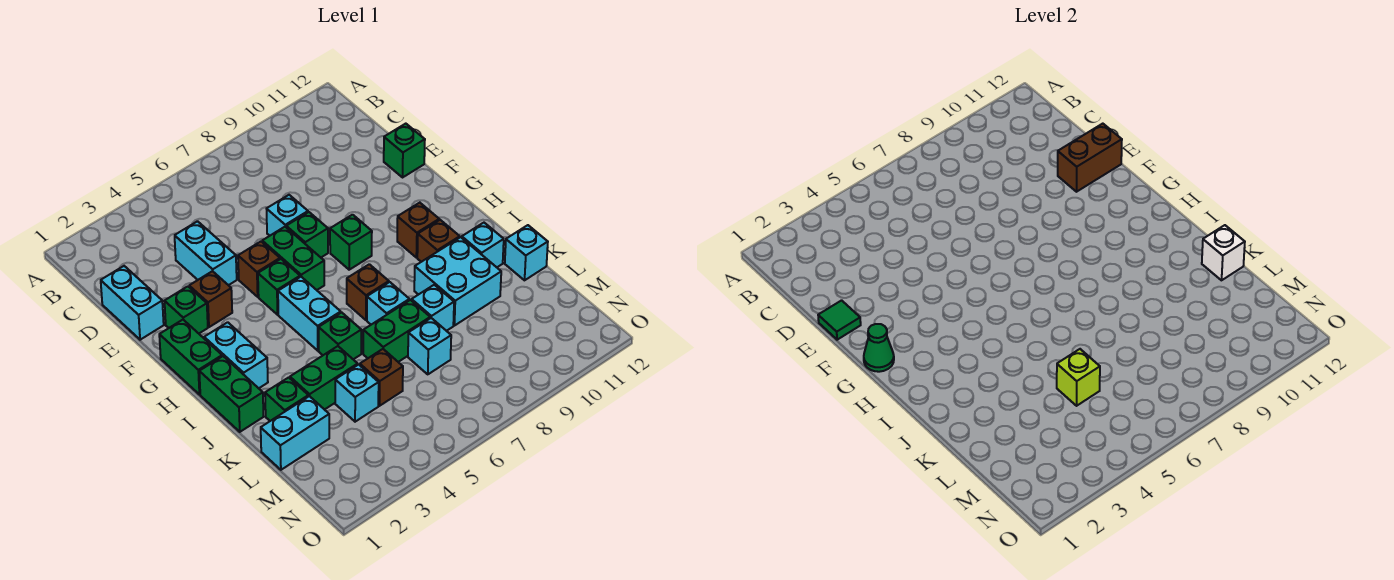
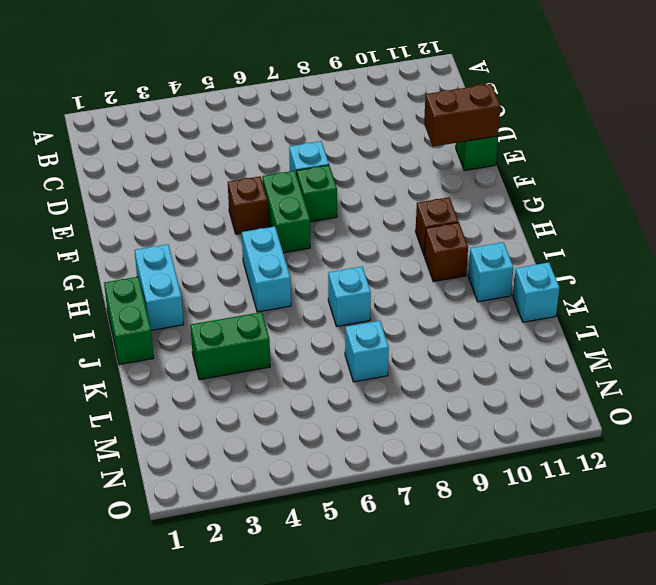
none -> cyan brick D1:E1 level 1
none -> cyan brick D4:E4 level 1
none -> green brick F2 level 1
none -> brown brick F3 level 1

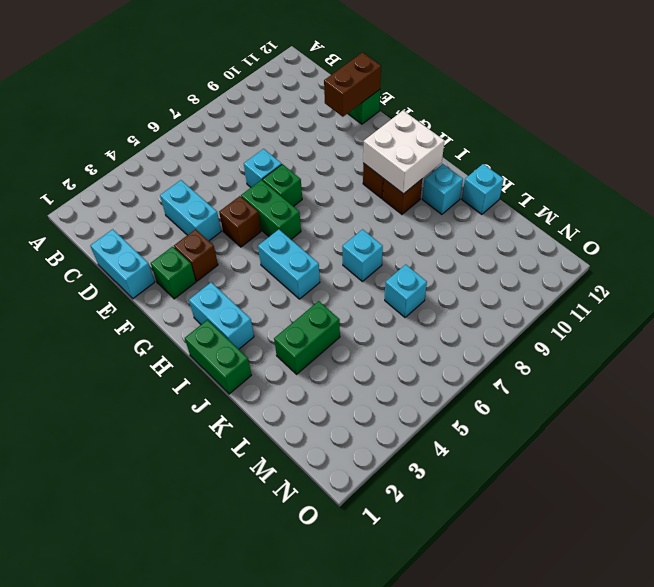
white brick H10:I11 level 2 -> none
none -> green brick G1:H1 level 1
none -> green brick G5 level 1
none -> green brick G8 level 1
none -> brown brick I7 level 1

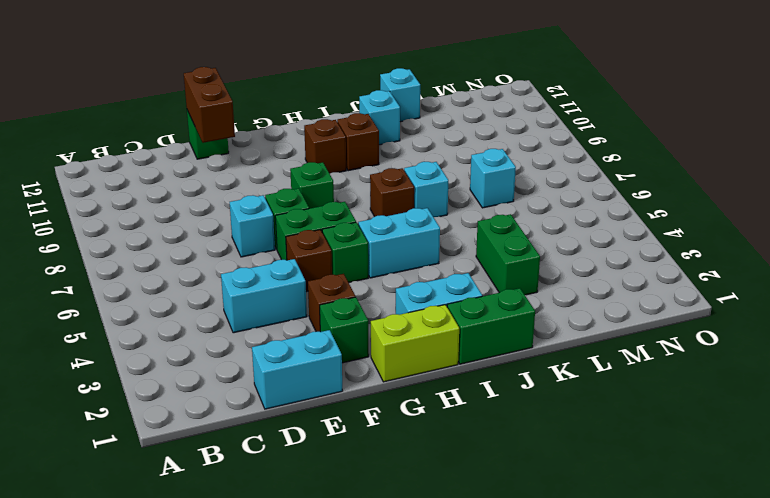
lime brick G1:H1 level 1 -> green brick G1:H1 level 1
none -> green brick J5 level 1
none -> cyan brick J9:K10 level 1
none -> green brick K2 level 1
none -> green brick K6:K7 level 1

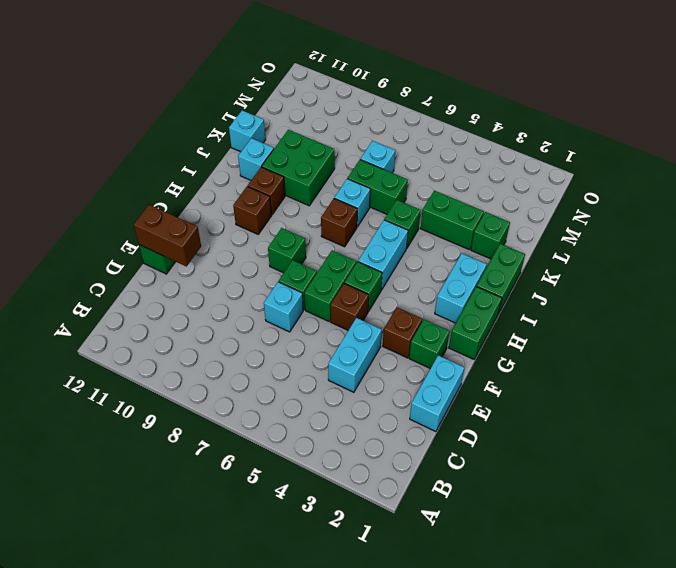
green brick J9:K10 level 1 -> cyan brick J9:K10 level 1
none -> cyan brick K8 level 1
none -> cyan brick L1:L2 level 1
none -> cyan brick L4 level 1
none -> brown brick L5 level 1

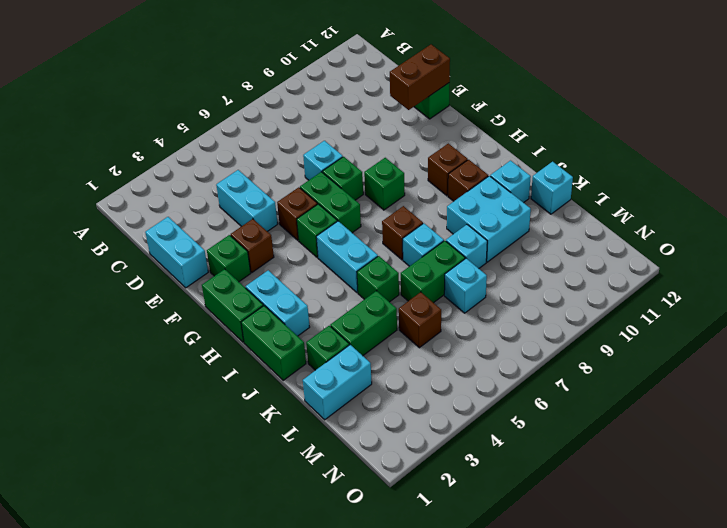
none -> cyan brick L4 level 1
none -> green tile E1 level 2
none -> green cone G1 level 2
none -> white brick K12 level 2

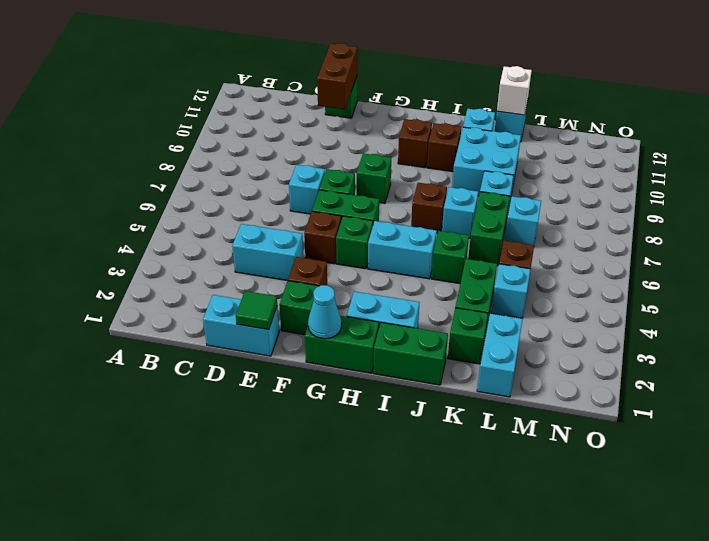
cyan cone G1 level 2 -> green cone G1 level 2
none -> lime brick L5 level 2

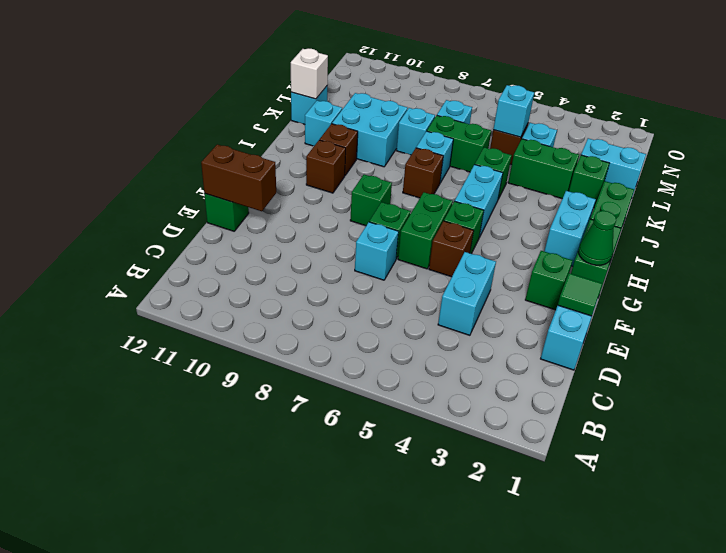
cyan brick L5 level 2 -> lime brick L5 level 2
none -> brown brick F3 level 1

